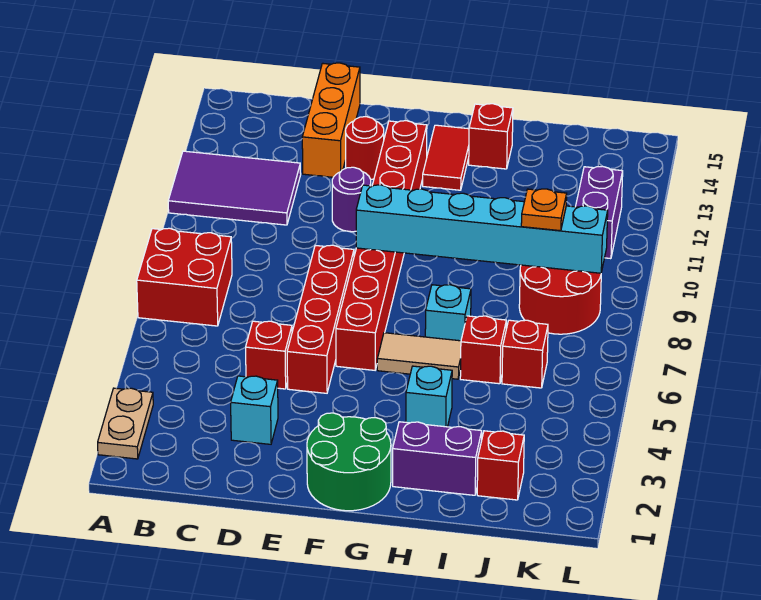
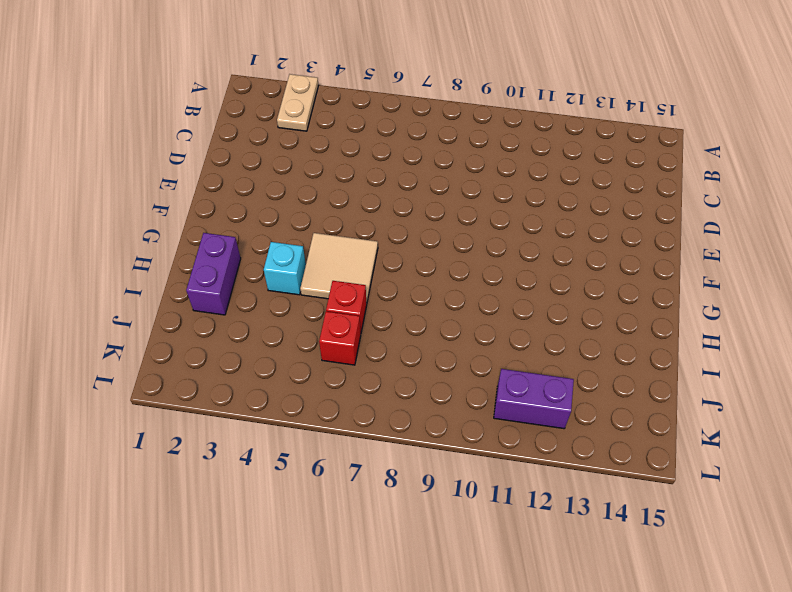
tan plate A3:B3 level 1 -> tan plate A2:A3 level 1
tan tile G5:H6 level 1 -> tan tile G6:H6 level 1
none -> red brick A7:B8 level 1
none -> purple tile A11:C12 level 1
none -> cyan brick D3 level 1

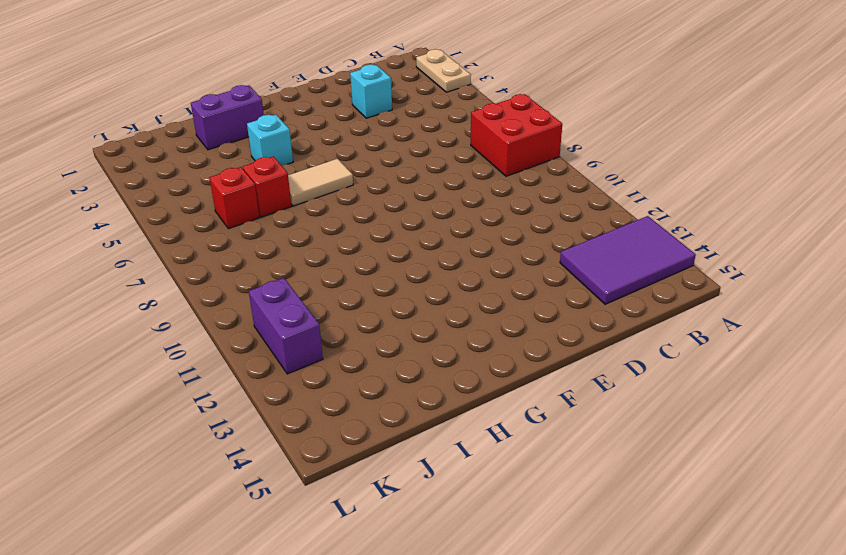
purple tile A13:C14 level 1 -> purple tile A11:C12 level 1
none -> red brick D5 level 1
none -> orange brick D13:D15 level 1
none -> red brick E5:E8 level 1

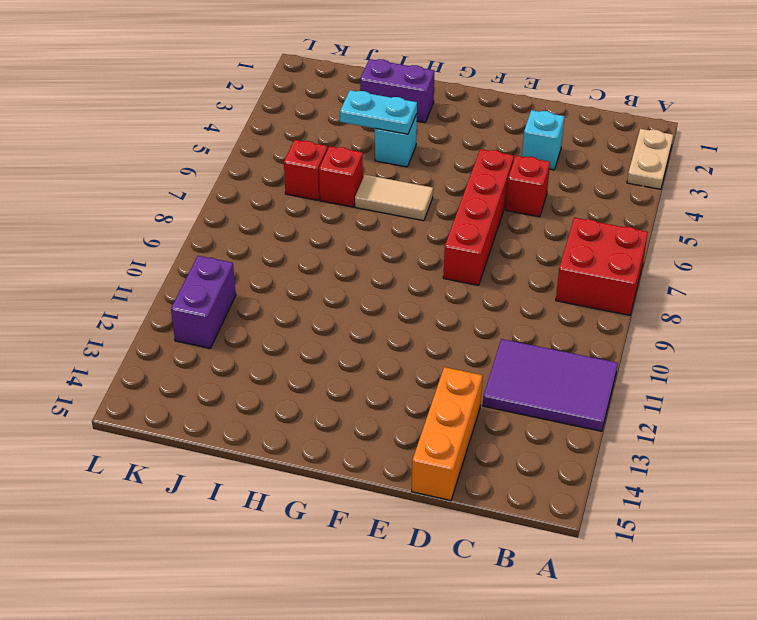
cyan plate H4:I4 level 2 -> none
none -> purple round brick E11 level 1
none -> red round brick E13 level 1
none -> green round brick F1:G2 level 1

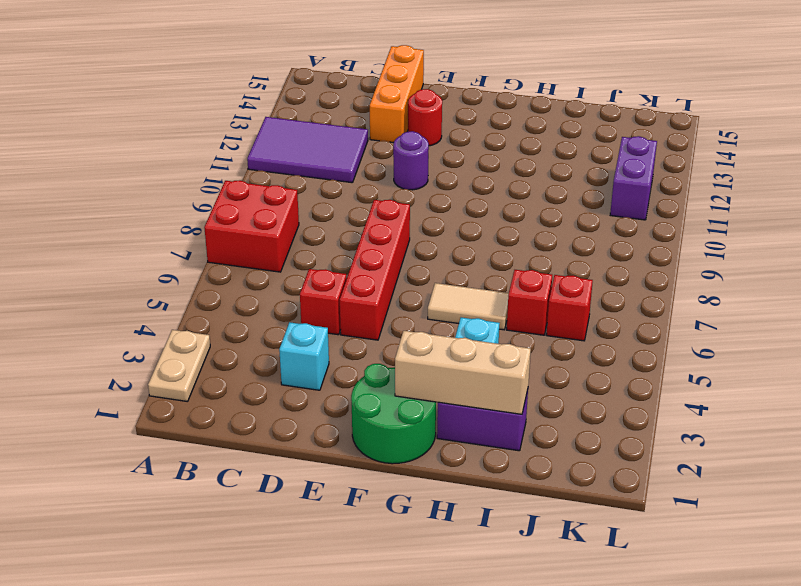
tan brick G2:I2 level 2 -> none
none -> red brick F6:F13 level 1
none -> red tile G13:G14 level 1
none -> cyan brick H7 level 1

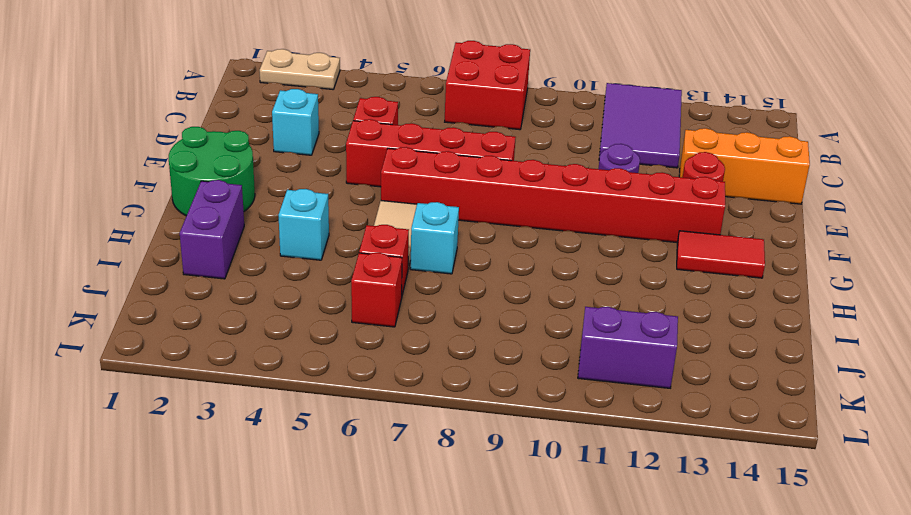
none -> red brick H14 level 1
none -> red brick J2 level 1
none -> red round brick J8:K9 level 1

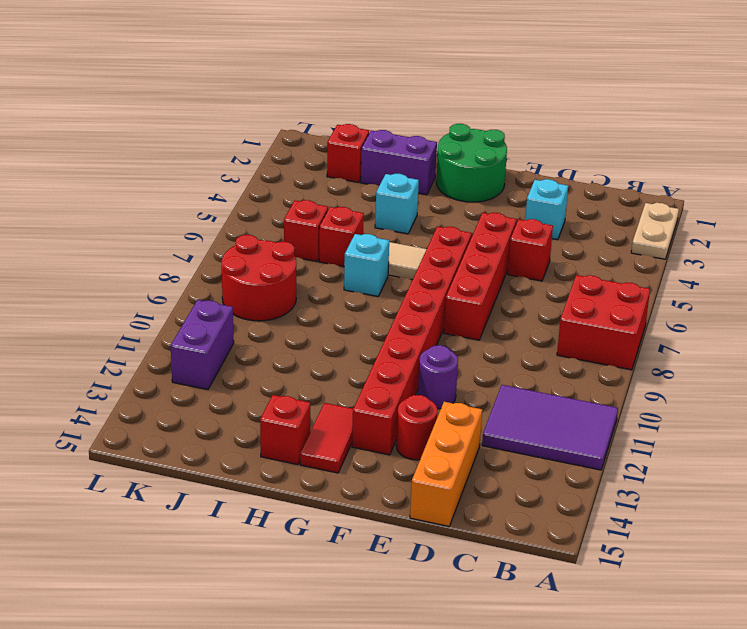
none -> cyan brick F9:K9 level 2
none -> orange plate J9 level 3

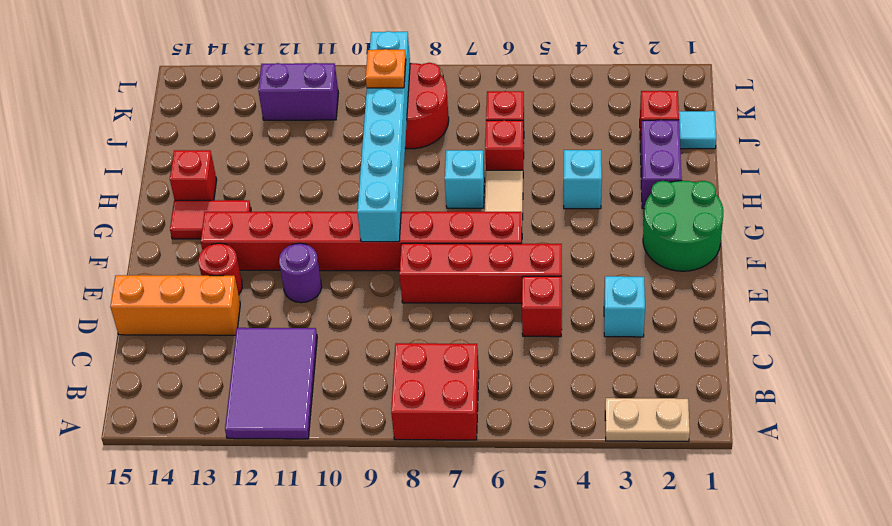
cyan tile J1 level 1 -> none

